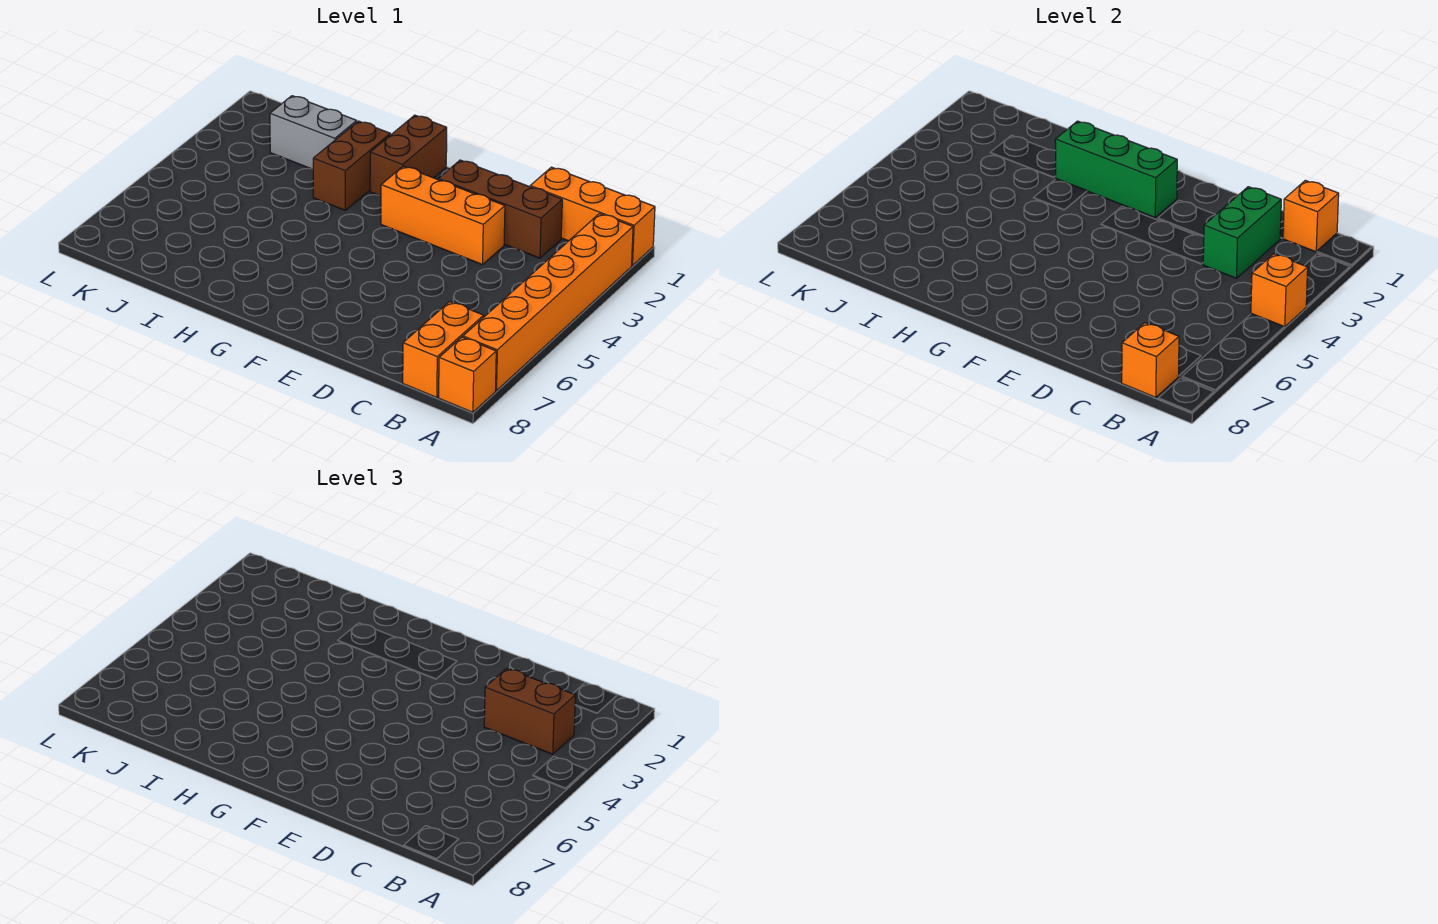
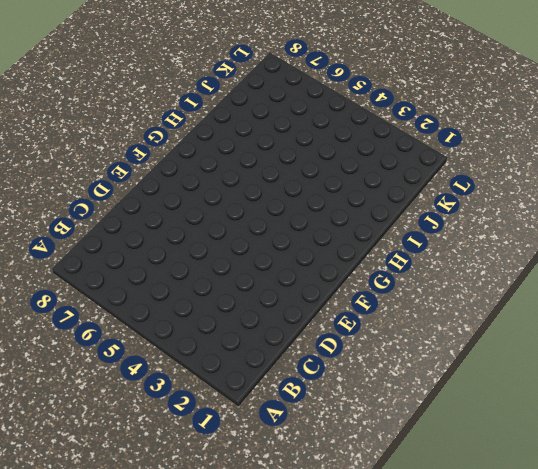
none -> orange brick A1:C1 level 1
none -> orange brick A2:A7 level 1
none -> orange brick A8 level 1

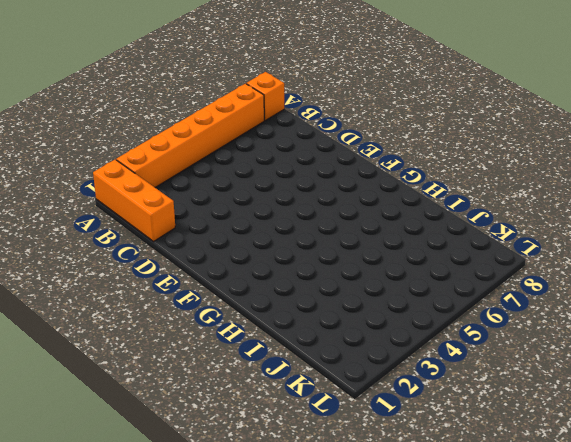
none -> orange brick B7:B8 level 1
none -> brown brick C2:E2 level 1
none -> orange brick D3:F3 level 1

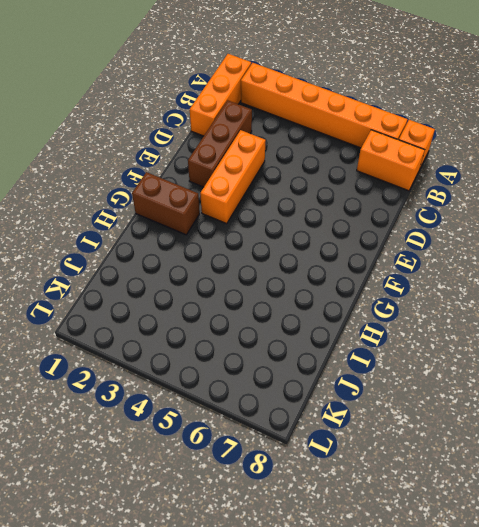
none -> brown brick H2:H3 level 1
none -> grey brick I2:J2 level 1
none -> orange brick A4 level 2

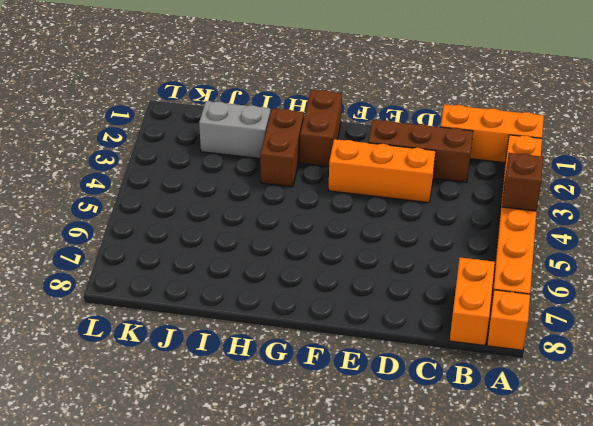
brown brick A4 level 2 -> orange brick A4 level 2
none -> orange brick B1 level 2
none -> orange brick B8 level 2
none -> green brick C2:C3 level 2

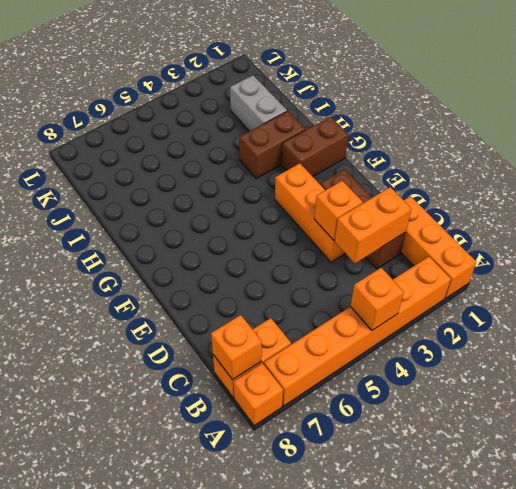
orange brick C2:C3 level 2 -> green brick C2:C3 level 2
orange brick D3 level 2 -> orange brick B1 level 2
none -> green brick F2:H2 level 2
none -> brown brick B3:C3 level 3

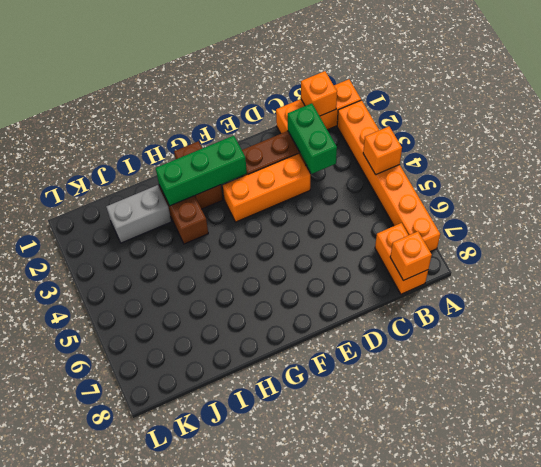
none -> orange brick A8 level 1
none -> brown brick B3:C3 level 3

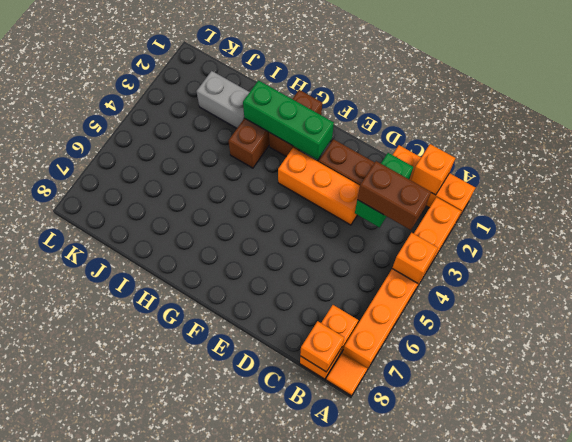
orange tile A8 level 1 -> orange brick A8 level 1

